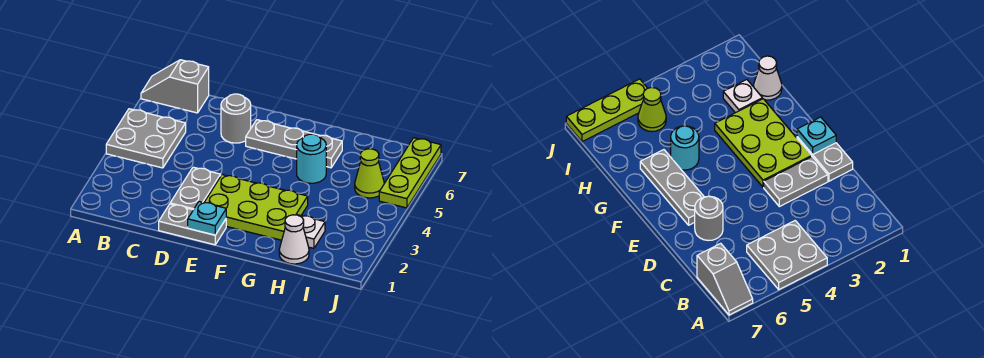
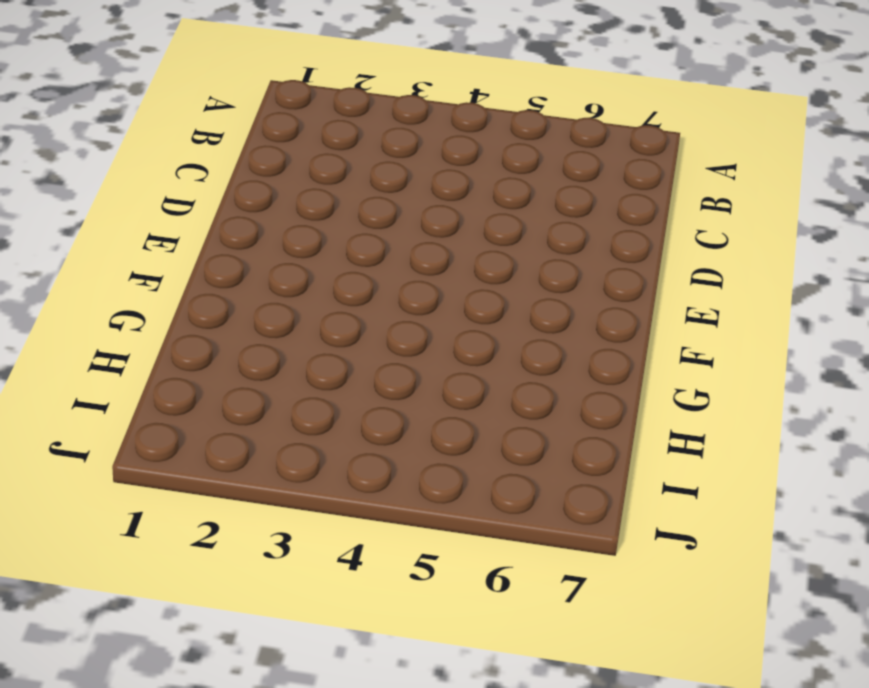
none -> grey plate A4:B5 level 1
none -> grey slope A7:B7 level 1 top B
none -> grey plate D1:E1 level 1

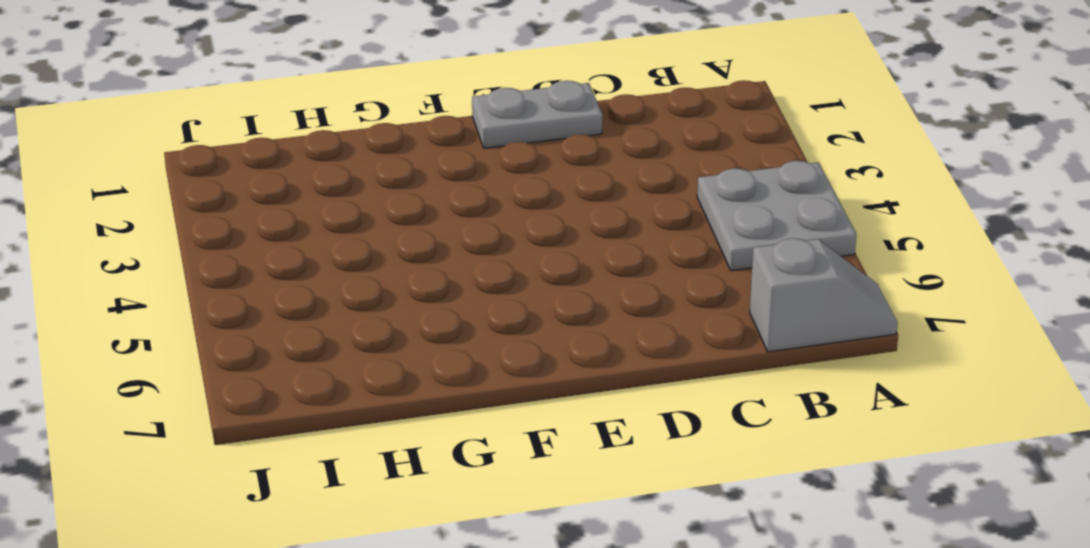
none -> grey plate D2:D3 level 1
none -> grey round brick D6 level 1
none -> lime plate E2:G3 level 1

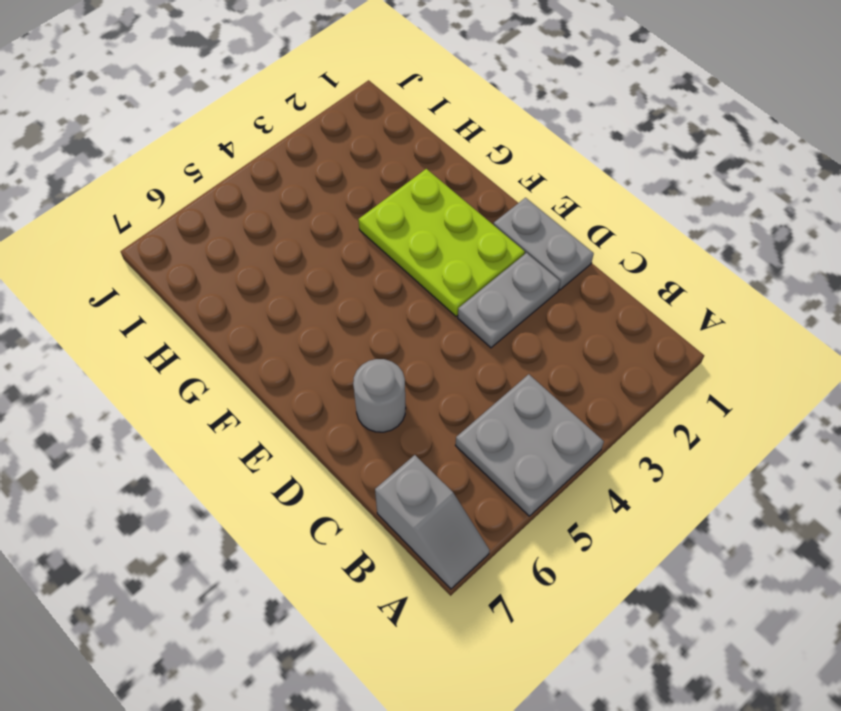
none -> grey plate E6:G6 level 1
none -> cyan round brick G5 level 1
none -> white cone H1 level 1

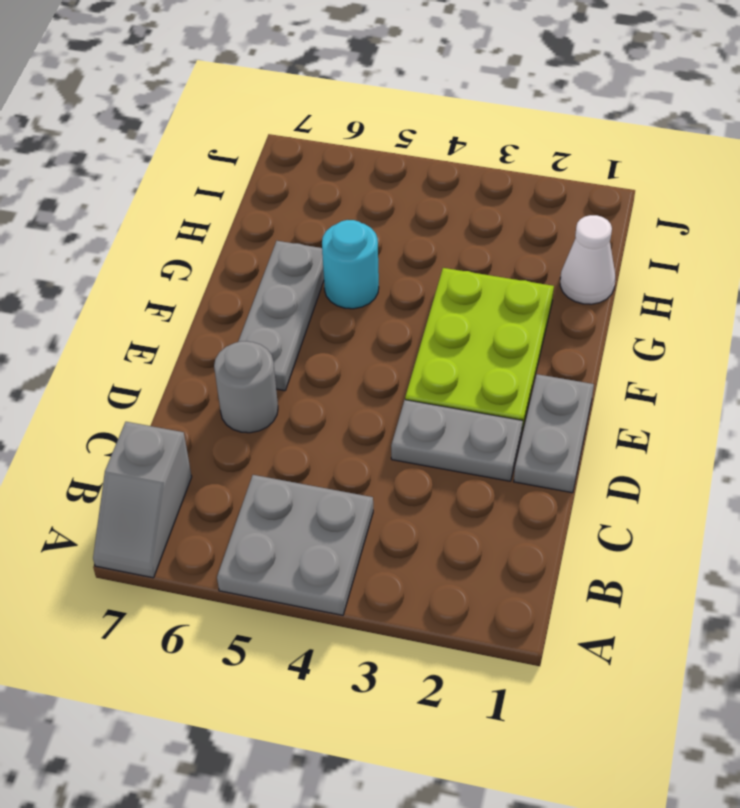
none -> white plate H2 level 1
none -> lime cone I5 level 1
none -> lime plate J5:J7 level 1

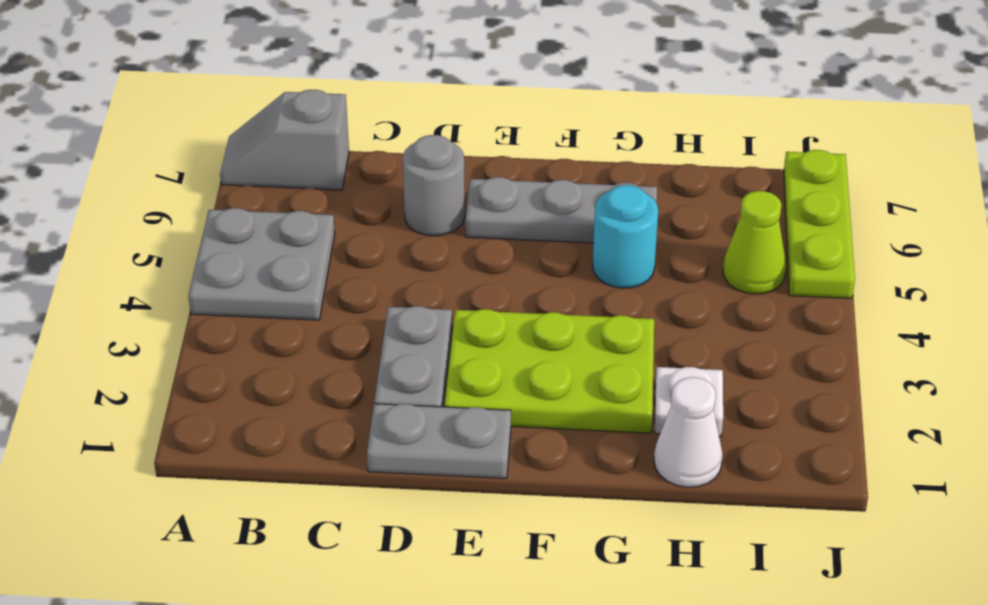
none -> cyan plate E1 level 2

